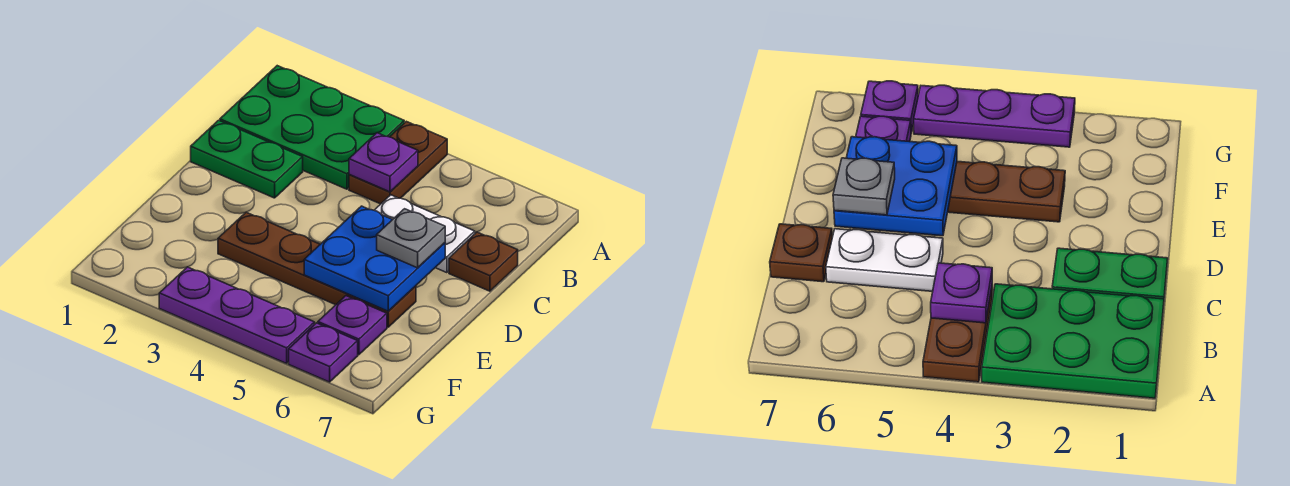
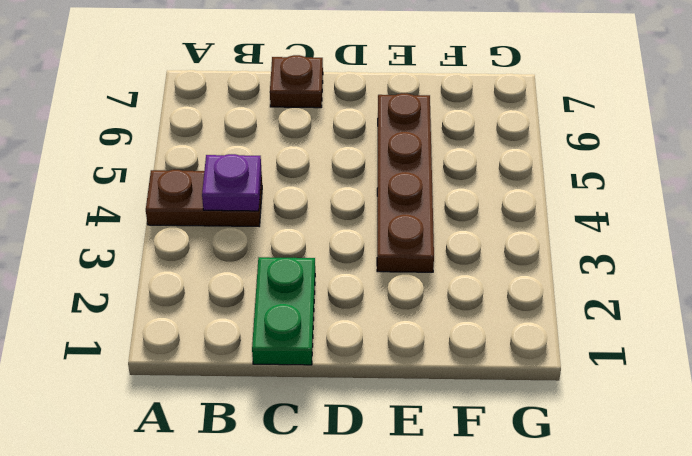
none -> green plate A1:B3 level 1
none -> white plate C5:C6 level 1
none -> purple plate F6 level 1

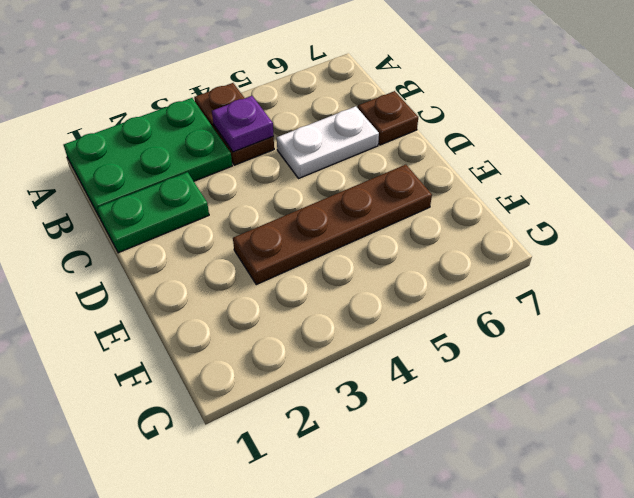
none -> purple plate F6 level 1
none -> purple plate G3:G5 level 1
none -> purple plate G6 level 1

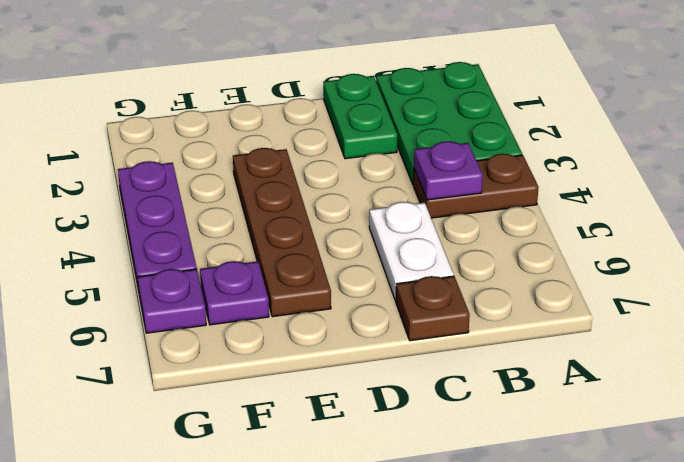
none -> blue plate D5:E6 level 2
none -> grey plate D6 level 3

